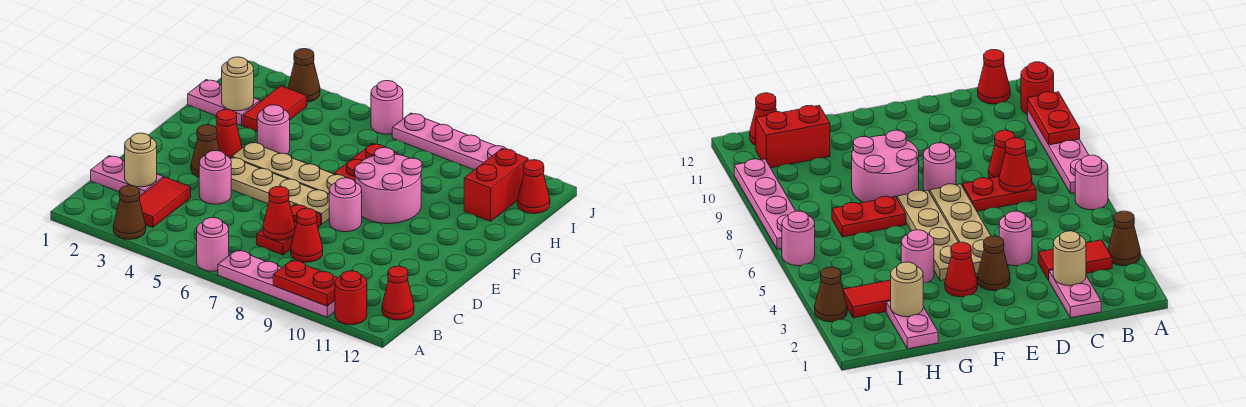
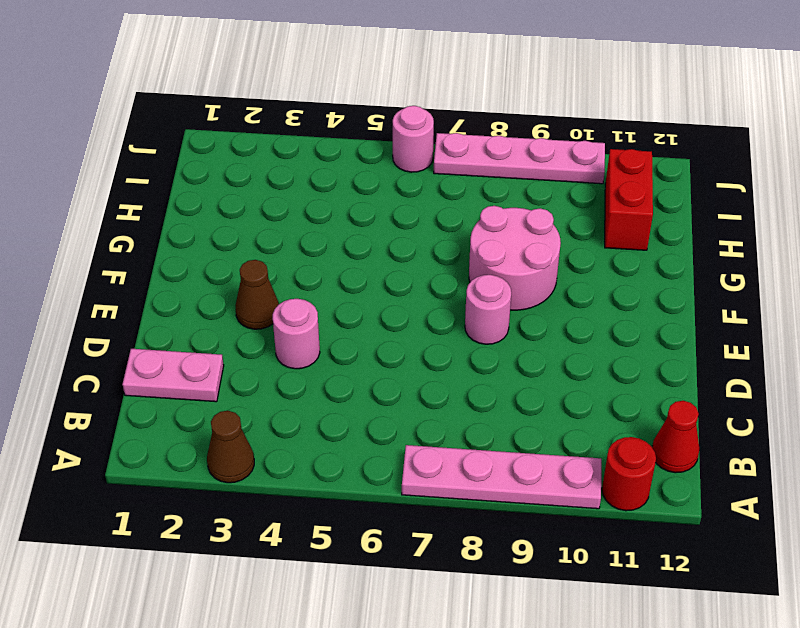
none -> pink round brick A6 level 1
none -> red tile B3:C3 level 1
none -> red plate C7:D7 level 1

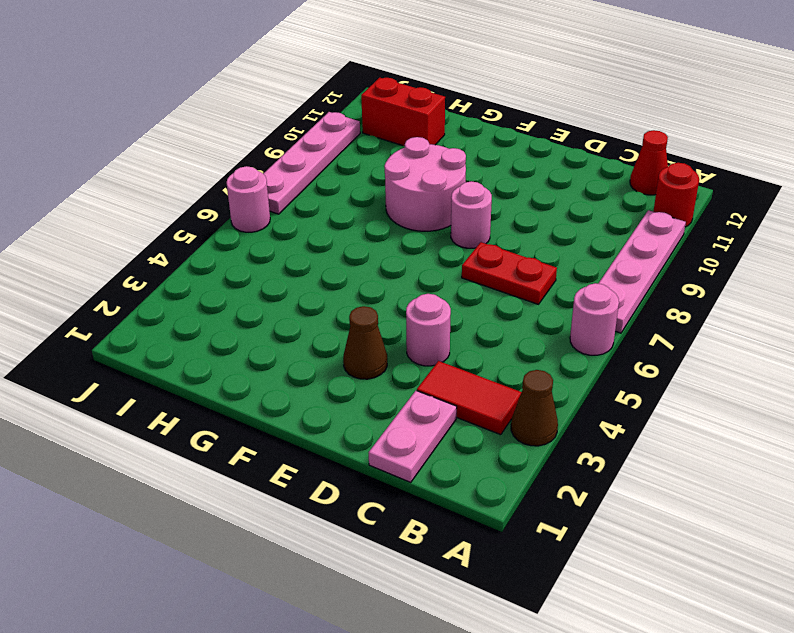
none -> red cone C8 level 1
none -> tan plate E4:E7 level 1
none -> red cone F3 level 1

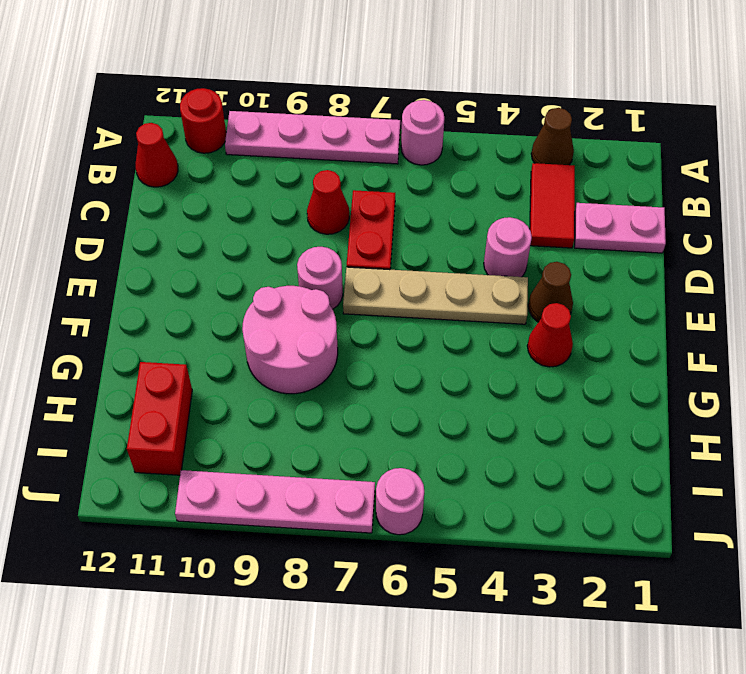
none -> tan plate F4:F7 level 1
none -> pink round brick G4 level 1
none -> red plate G7:H7 level 1

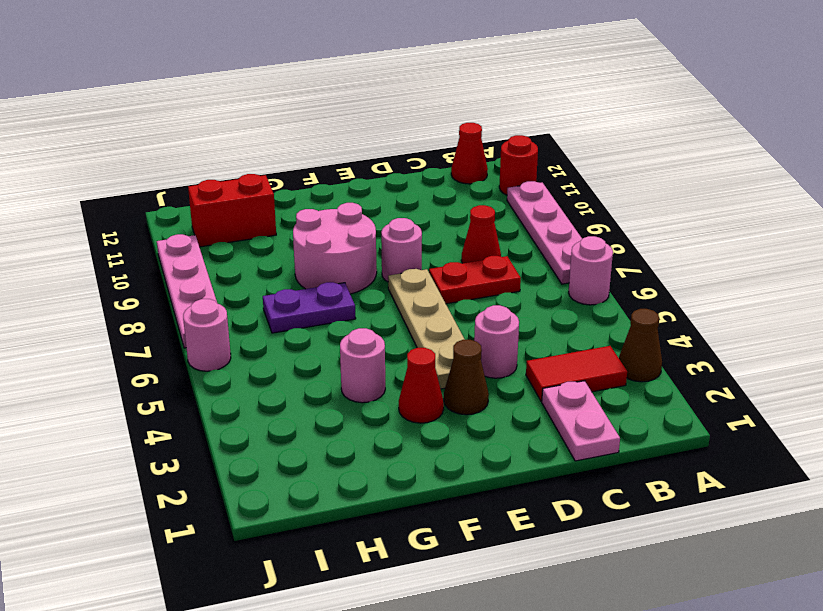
purple plate G7:H7 level 1 -> red plate G7:H7 level 1
none -> tan plate F4:F7 level 1
none -> pink plate H1:H2 level 1
none -> red tile H3:I3 level 1

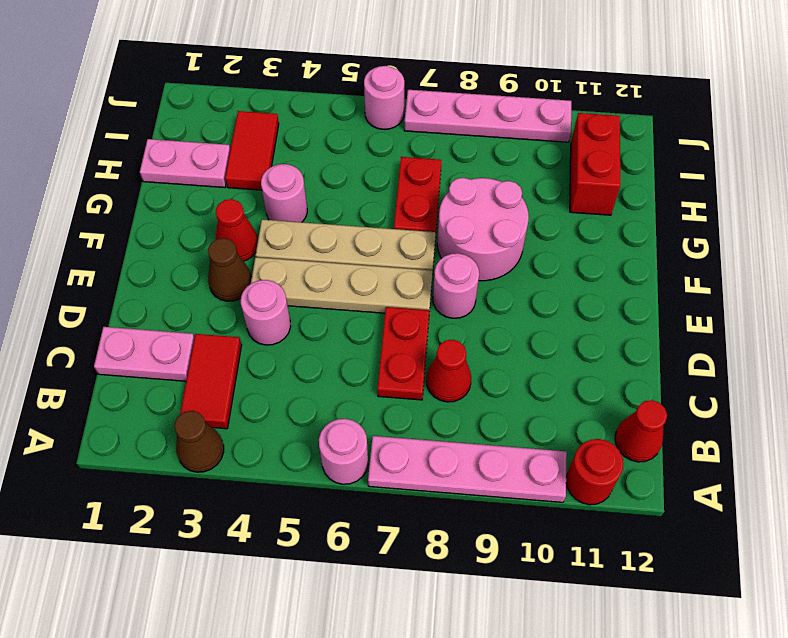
none -> red cone I12 level 1
none -> brown cone J3 level 1
none -> red plate A9:A10 level 2

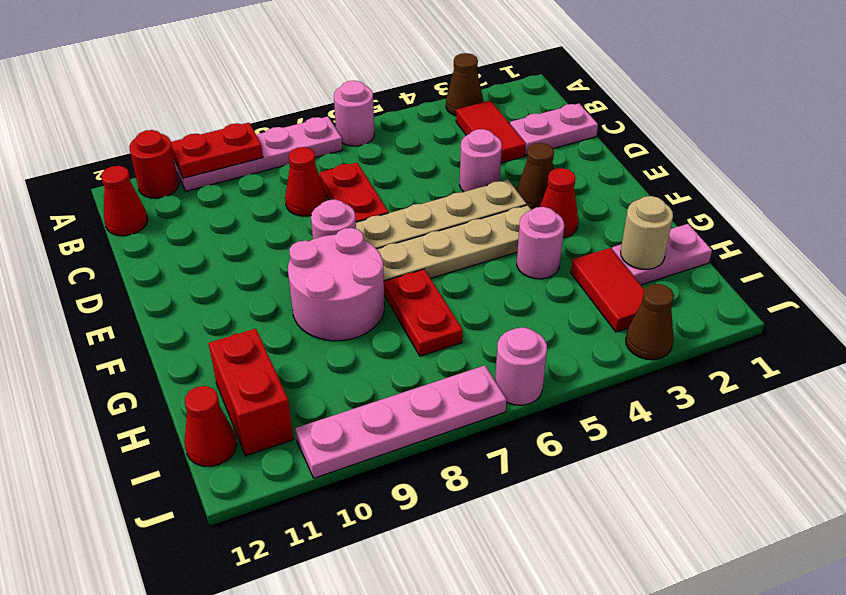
none -> tan round brick C2 level 2
none -> red cone C7 level 2

